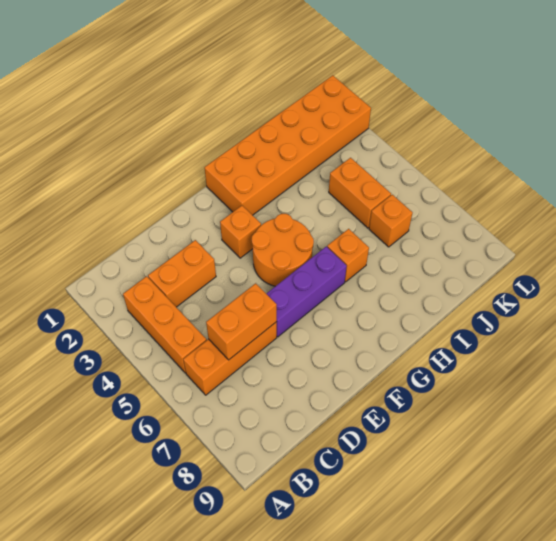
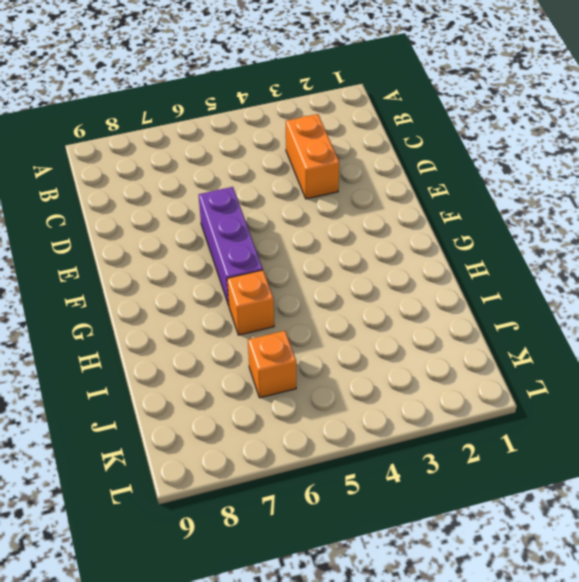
none -> orange brick B3:B5 level 1
none -> orange brick B6:D6 level 1

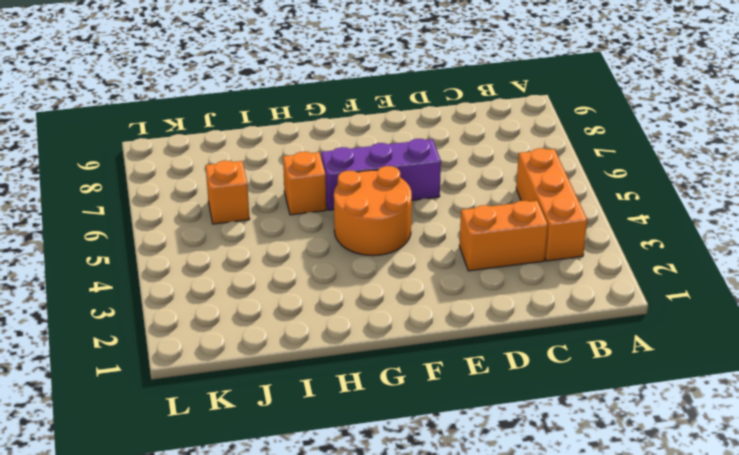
none -> orange brick B6:D6 level 1
none -> orange brick F3 level 1

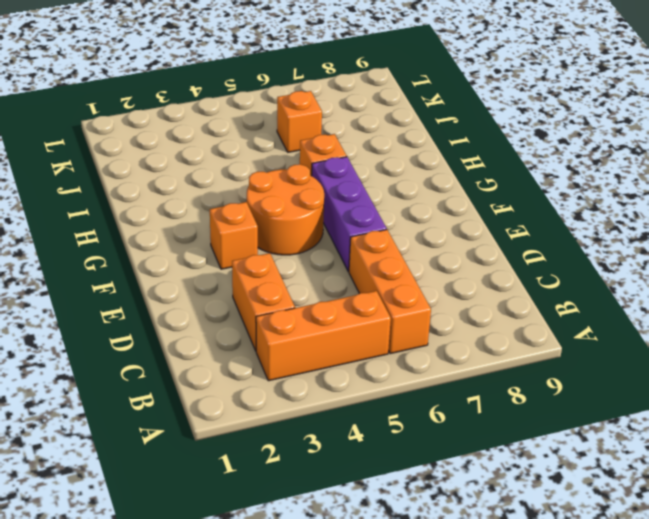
none -> orange brick G1:L2 level 1
none -> orange brick J4:J5 level 1

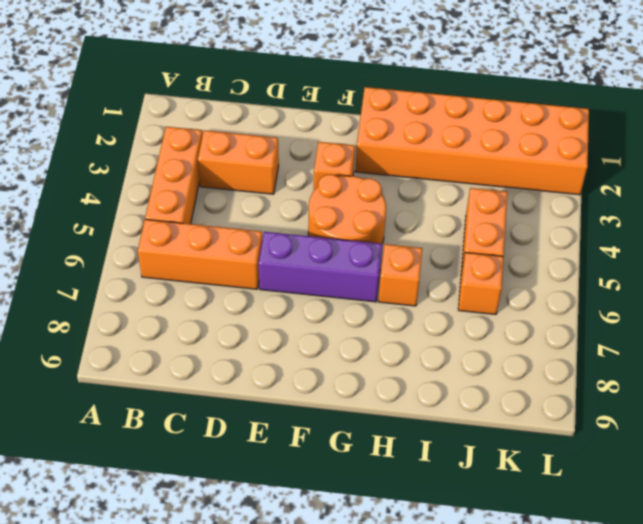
none -> orange brick C6:D6 level 2

